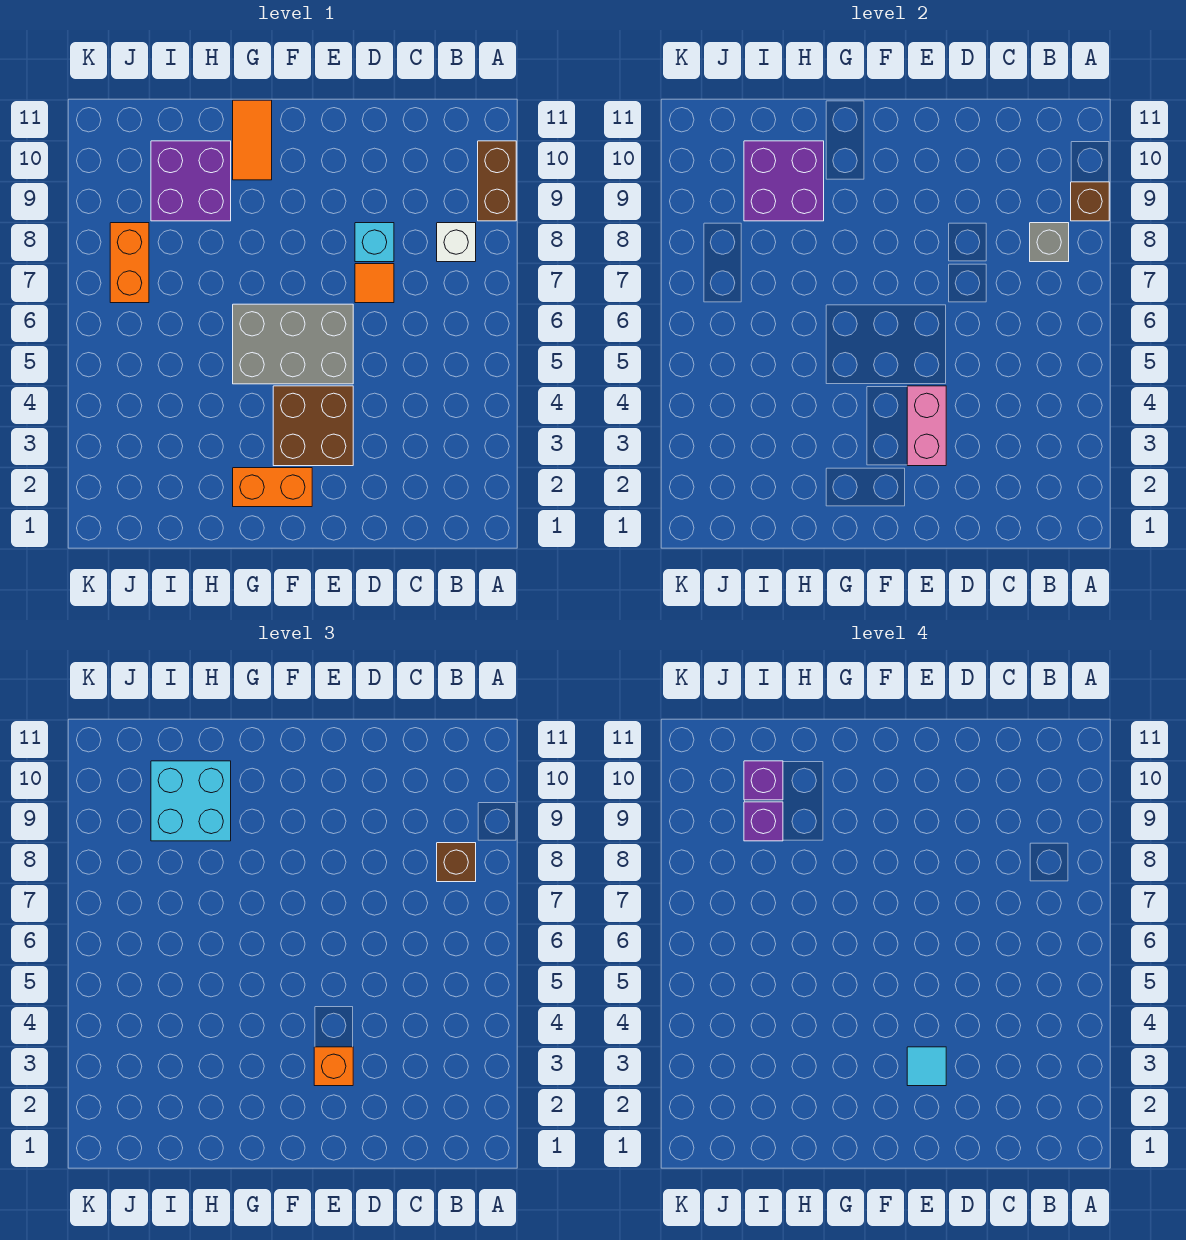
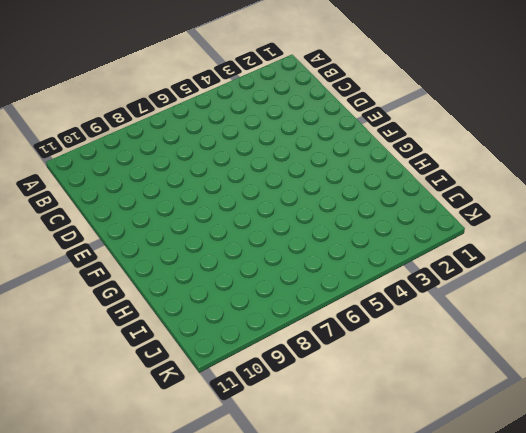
none -> brown brick A9:A10 level 1
none -> white brick B8 level 1
none -> orange tile D7 level 1

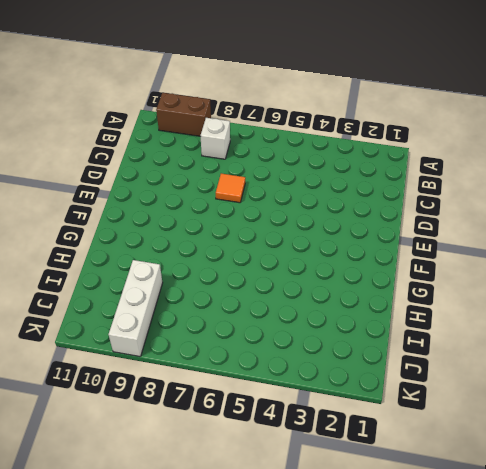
white brick I9:K9 level 1 -> purple brick H9:I10 level 1
none -> cyan brick D8 level 1
none -> brown brick E3:F4 level 1
none -> grey brick E5:G6 level 1

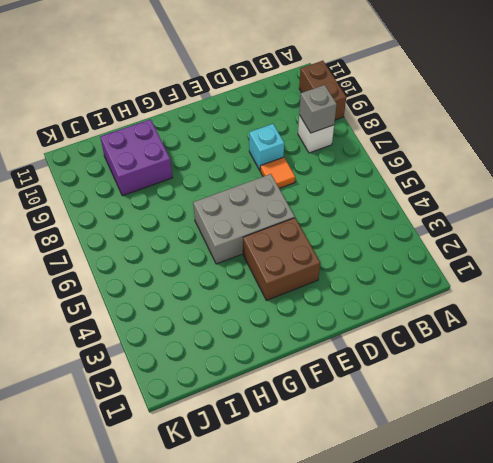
none -> orange brick F2:G2 level 1
none -> orange tile G10:G11 level 1
none -> orange brick J7:J8 level 1

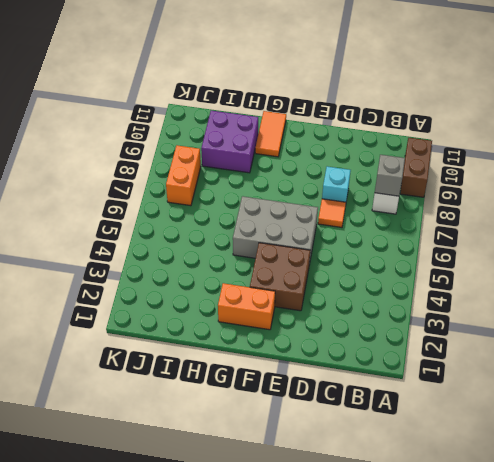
none -> brown brick A9 level 2
none -> pink brick E3:E4 level 2
none -> purple brick H9:I10 level 2

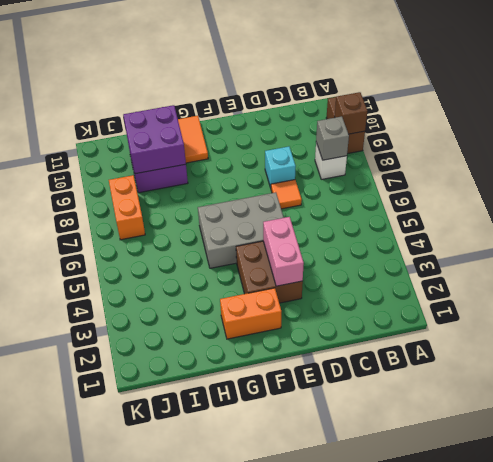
none -> brown brick B8 level 3
none -> orange brick E3 level 3
none -> cyan brick H9:I10 level 3

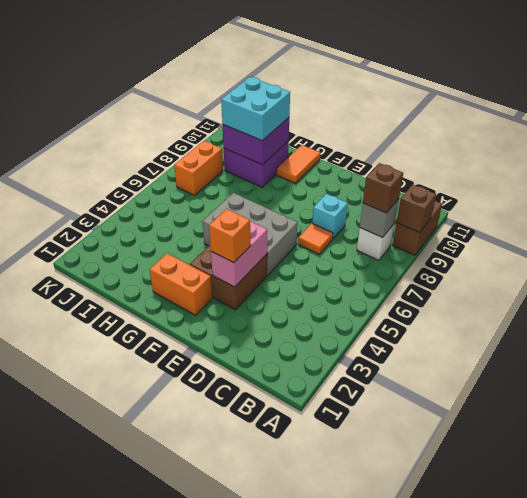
none -> cyan tile E3 level 4
none -> purple brick I9 level 4
none -> purple brick I10 level 4

